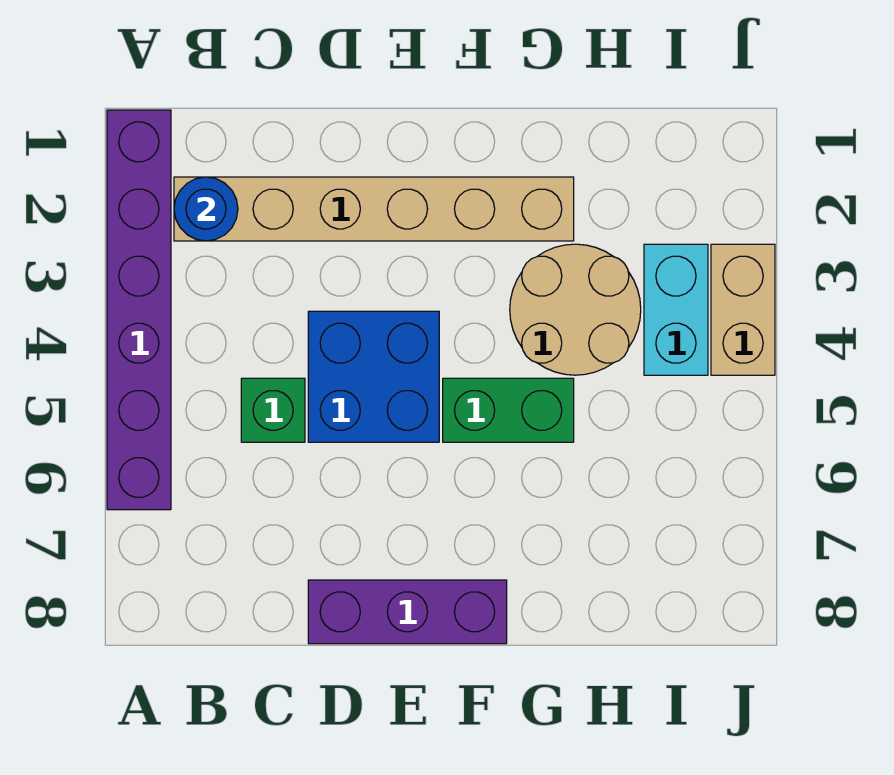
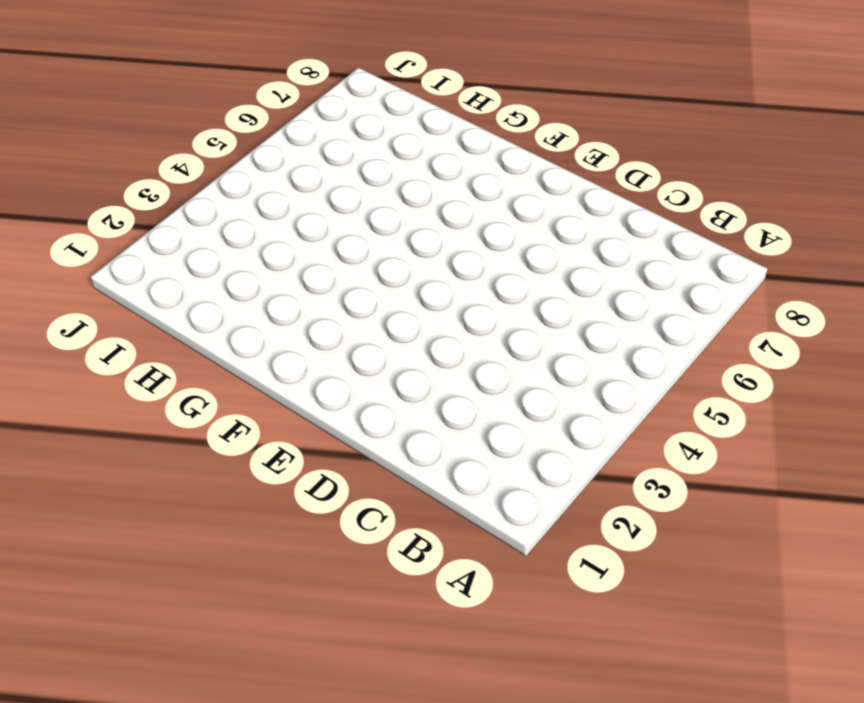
none -> purple brick A1:A6 level 1
none -> tan brick B2:G2 level 1

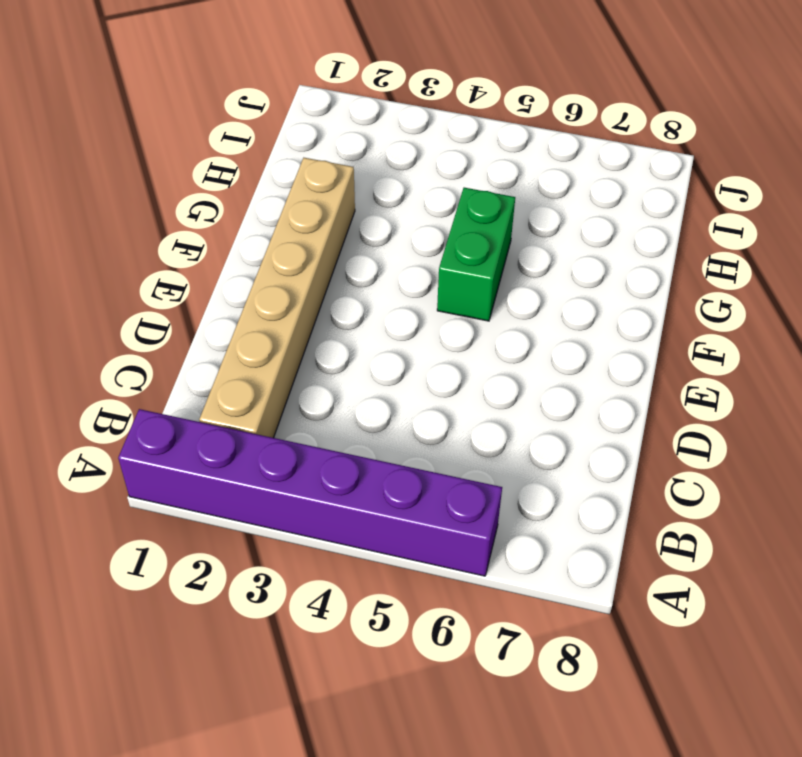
none -> green brick C5 level 1
none -> blue brick D4:E5 level 1

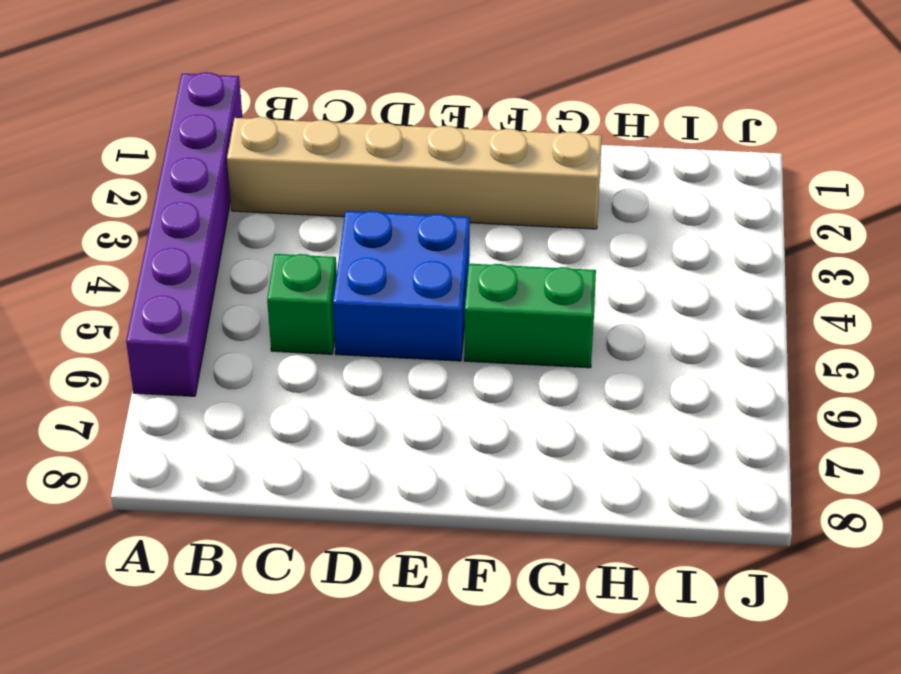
none -> purple brick D8:F8 level 1
none -> tan round brick G3:H4 level 1

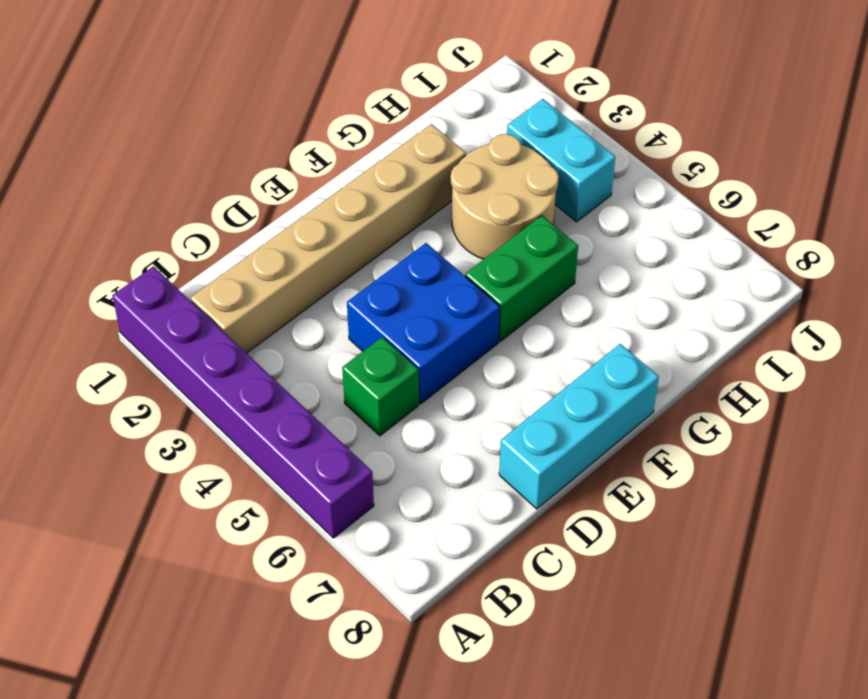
cyan brick D8:F8 level 1 -> purple brick D8:F8 level 1
none -> tan brick J3:J4 level 1
none -> blue round brick B2 level 2

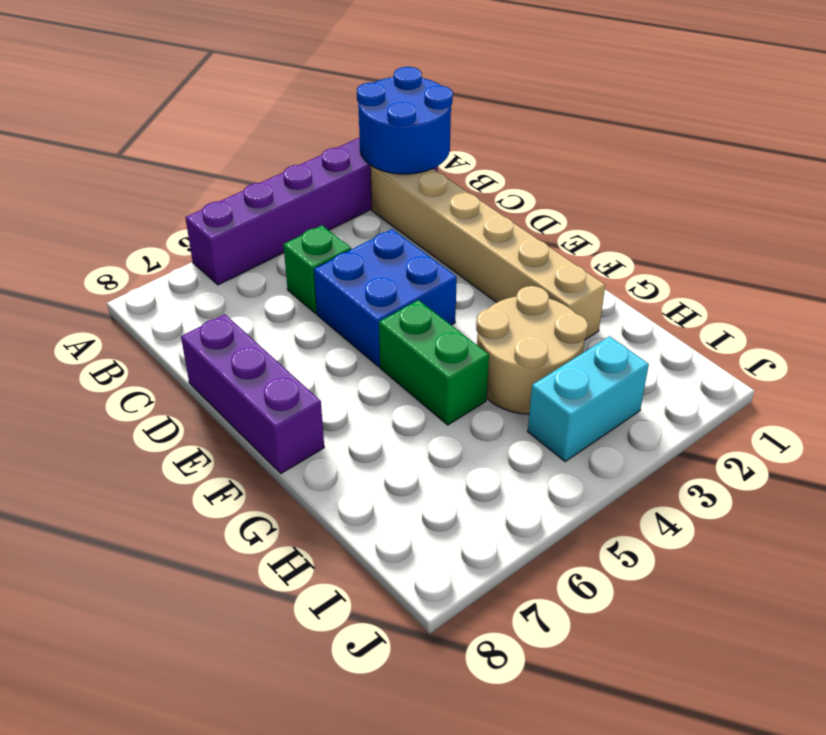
blue round brick A1:B2 level 2 -> blue round brick B2 level 2
none -> tan brick J3:J4 level 1

